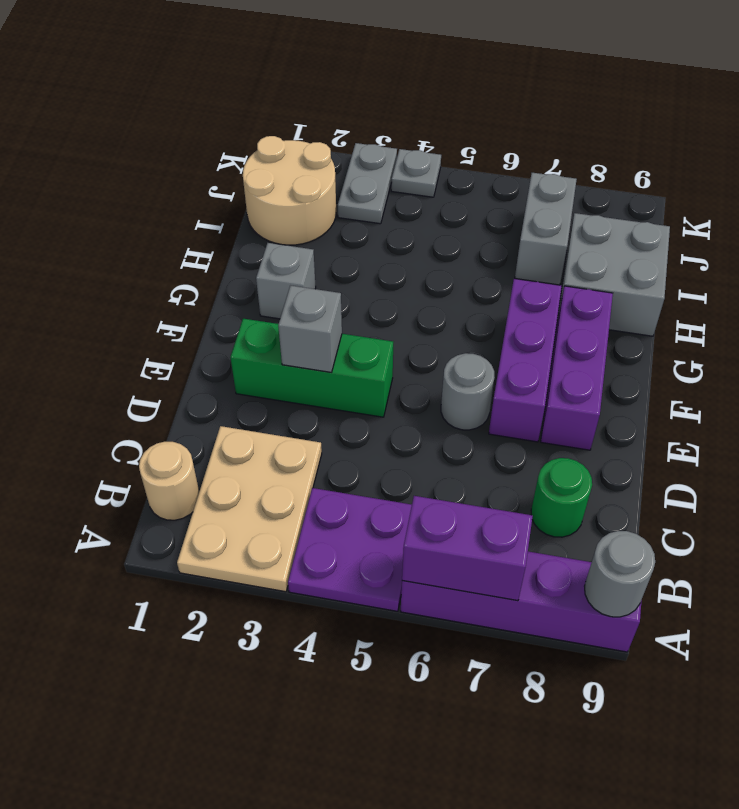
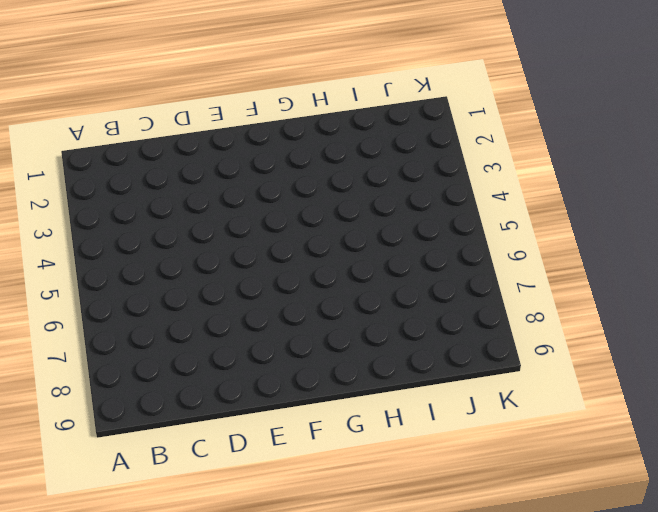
none -> tan plate A2:C3 level 1
none -> purple plate A4:B5 level 1
none -> purple brick A6:A9 level 1

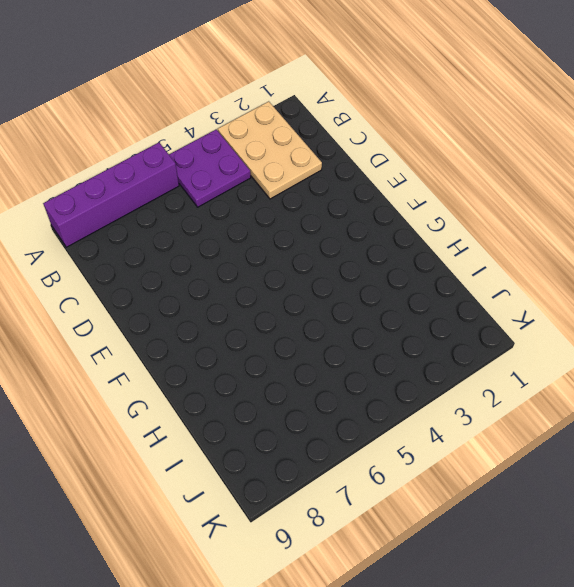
none -> tan round brick B1 level 1
none -> green round brick C8 level 1
none -> green brick E2:E4 level 1

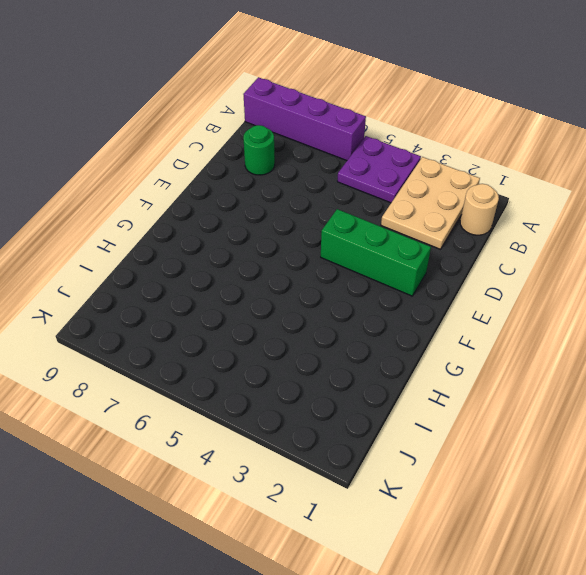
none -> grey round brick E6 level 1
none -> purple brick E7:G7 level 1
none -> purple brick E8:G8 level 1

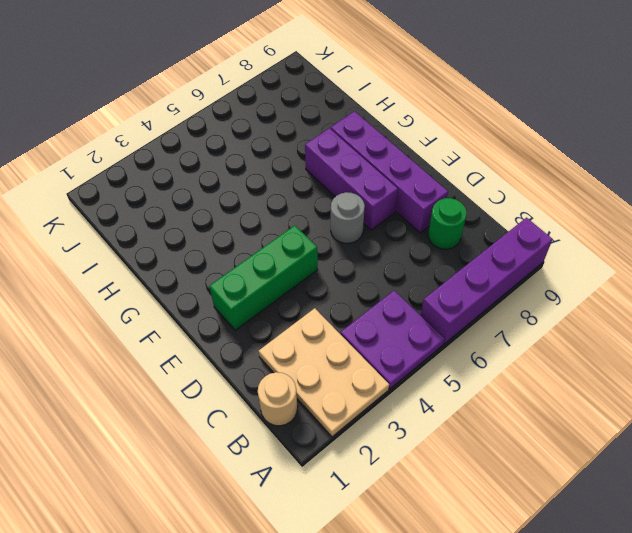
purple brick D8:G8 level 1 -> purple brick E8:G8 level 1
none -> grey brick G2 level 1
none -> grey brick H8:I9 level 1
none -> tan round brick I1:J2 level 1

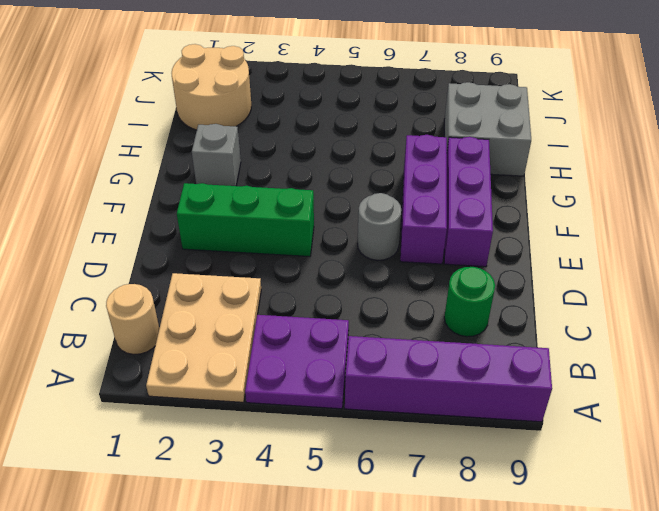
none -> grey brick I7:J7 level 1
none -> grey plate J3:K3 level 1
none -> grey plate K4 level 1

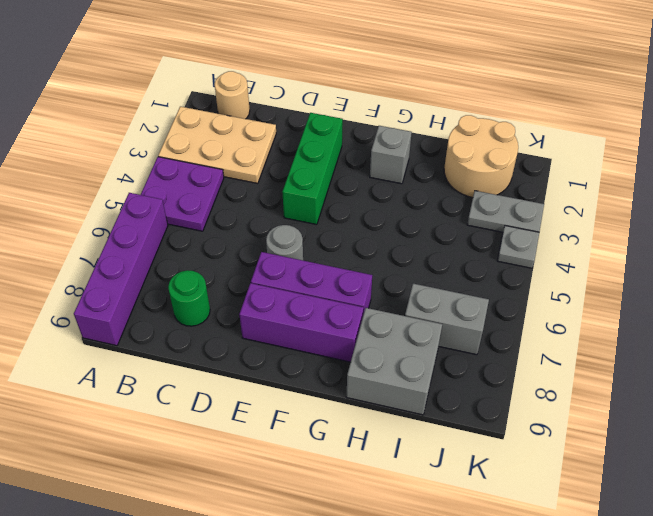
none -> purple brick A6:A7 level 2
none -> grey round brick A9 level 2
none -> grey brick E3 level 2

